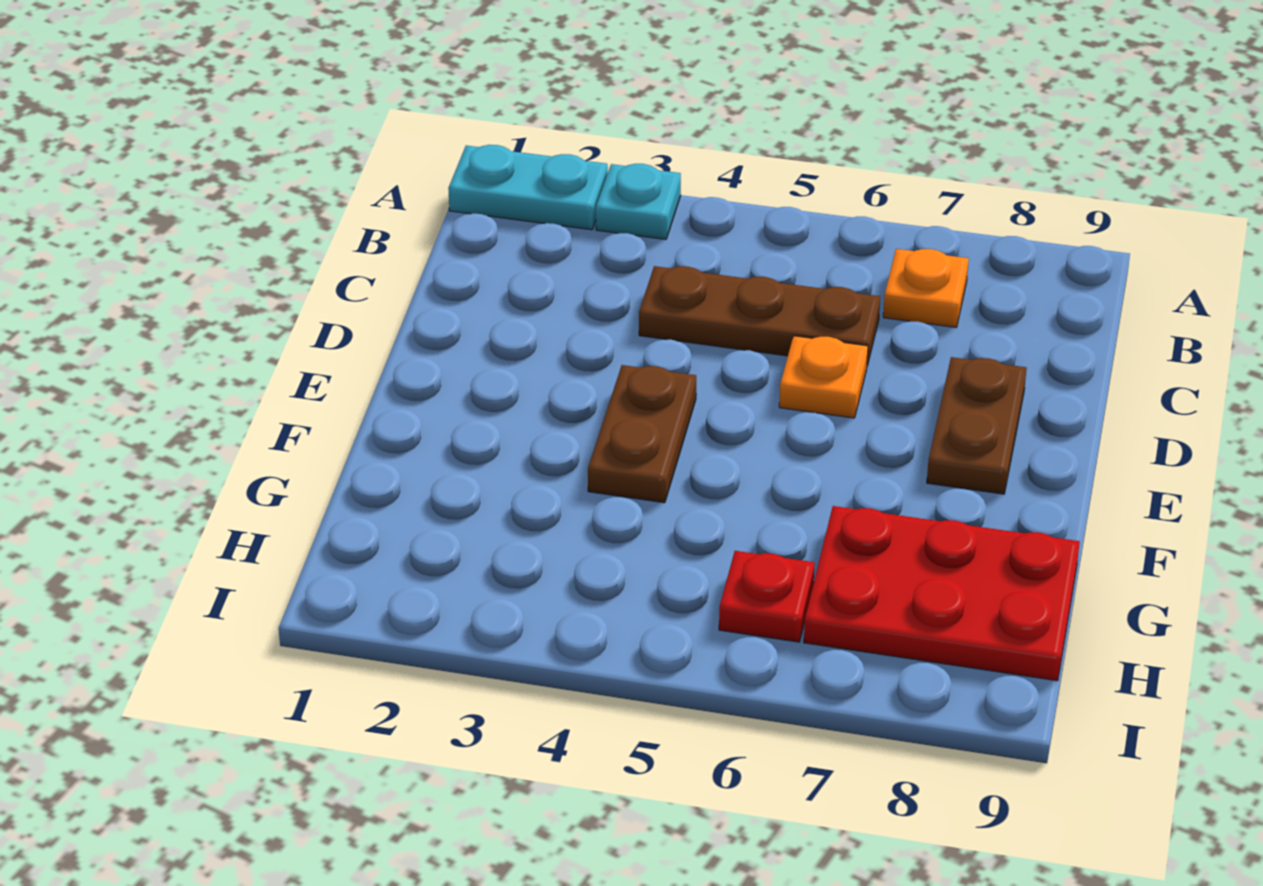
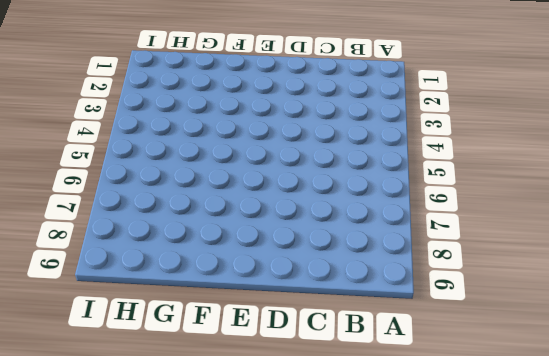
none -> cyan plate A1:A2 level 1
none -> cyan plate A3 level 1

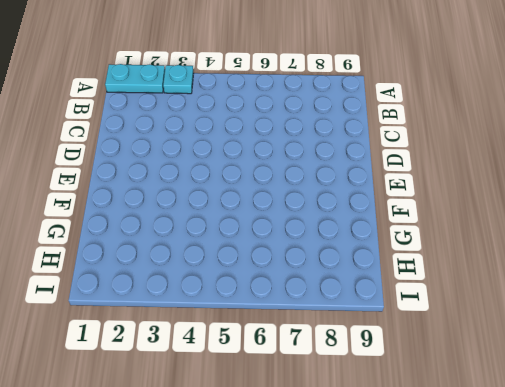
none -> orange plate B7 level 1
none -> brown plate C4:C6 level 1

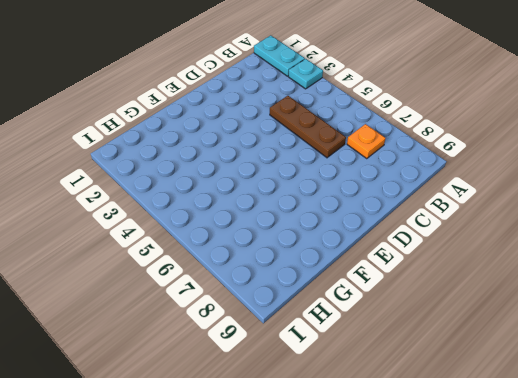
none -> orange plate D6 level 1
none -> brown plate D8:E8 level 1

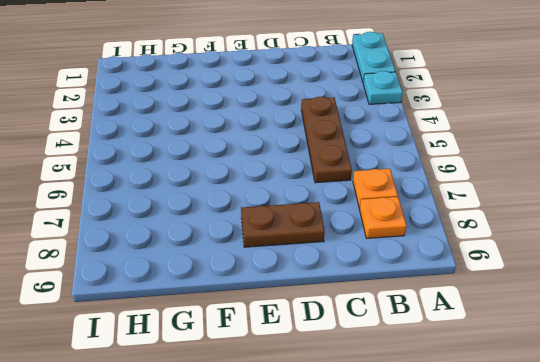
orange plate B8 level 1 -> orange plate D6 level 1
none -> brown plate E4:F4 level 1
none -> red plate G7:H9 level 1

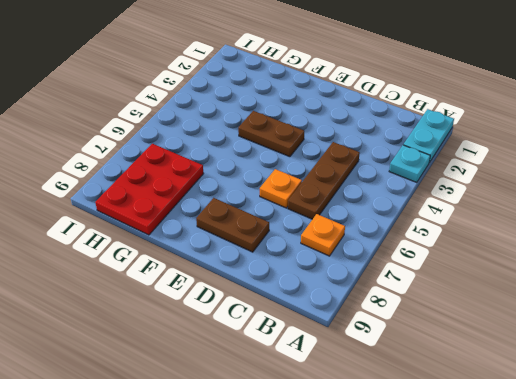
none -> red plate H6 level 1

